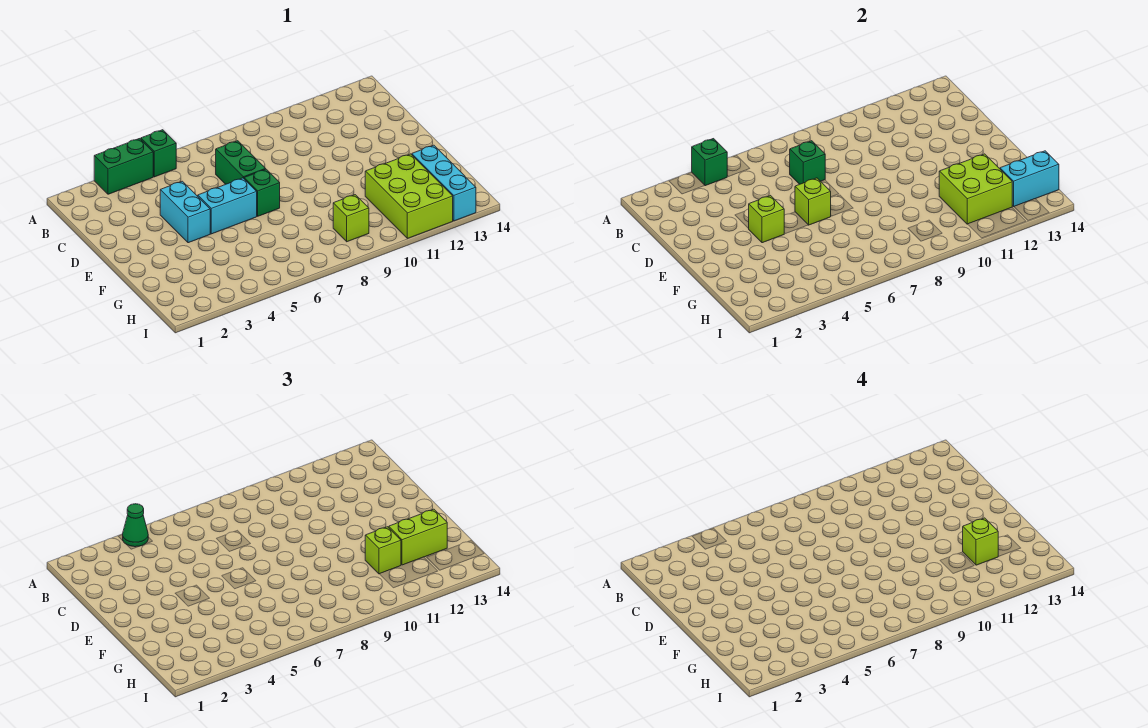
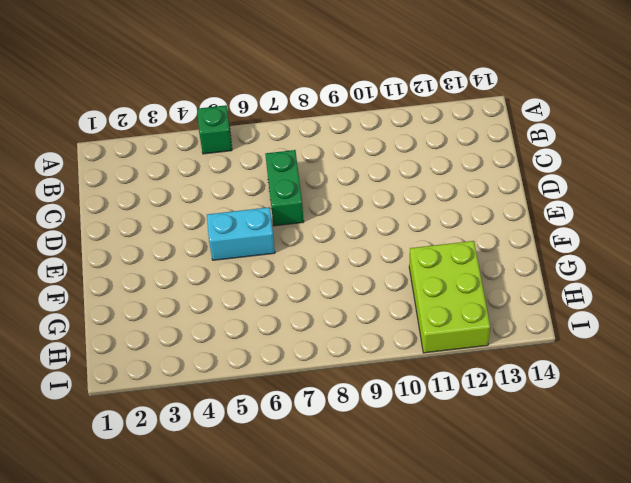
none -> green brick A3:A4 level 1
none -> cyan brick D4:E4 level 1
none -> green brick E7 level 1

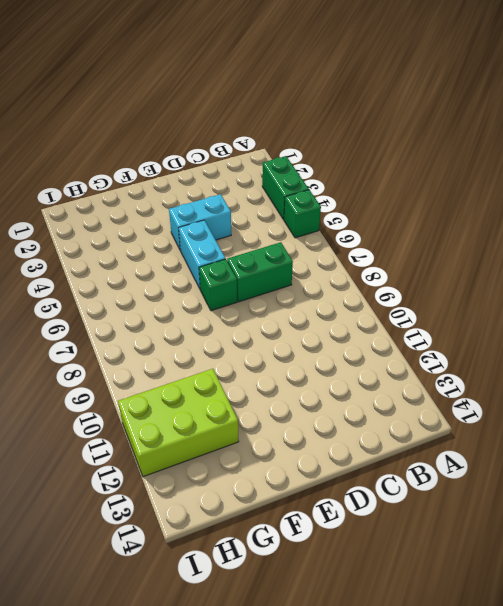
none -> cyan brick G13:I13 level 1
none -> lime brick H9 level 1
none -> green brick A4 level 2

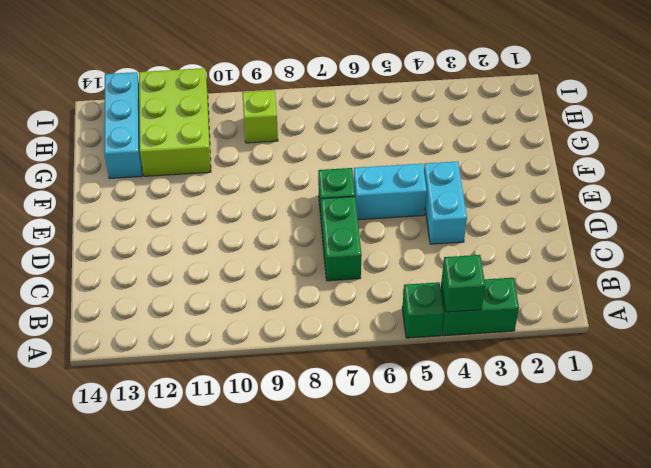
none -> green brick C7 level 2
none -> lime brick E4 level 2
none -> lime brick E6 level 2

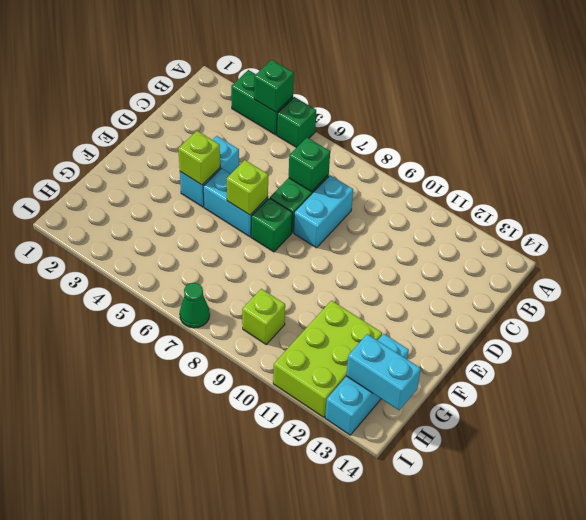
cyan brick C8:D8 level 1 -> none
green cone I7 level 1 -> green cone A4 level 3
none -> lime brick G11:H12 level 2
none -> lime brick G11 level 3
none -> lime brick G12:G13 level 3

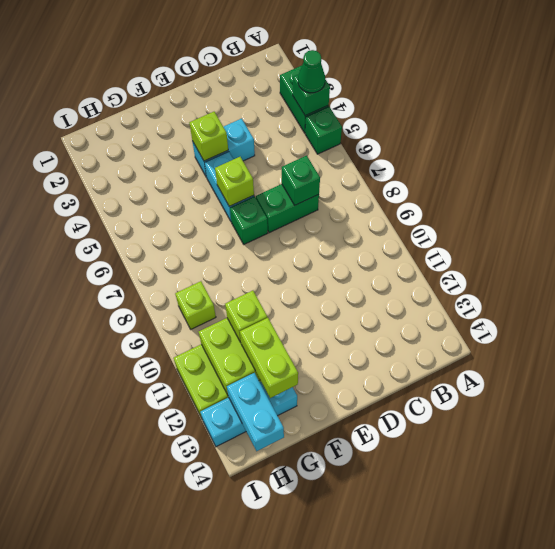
none -> lime brick G12 level 4

